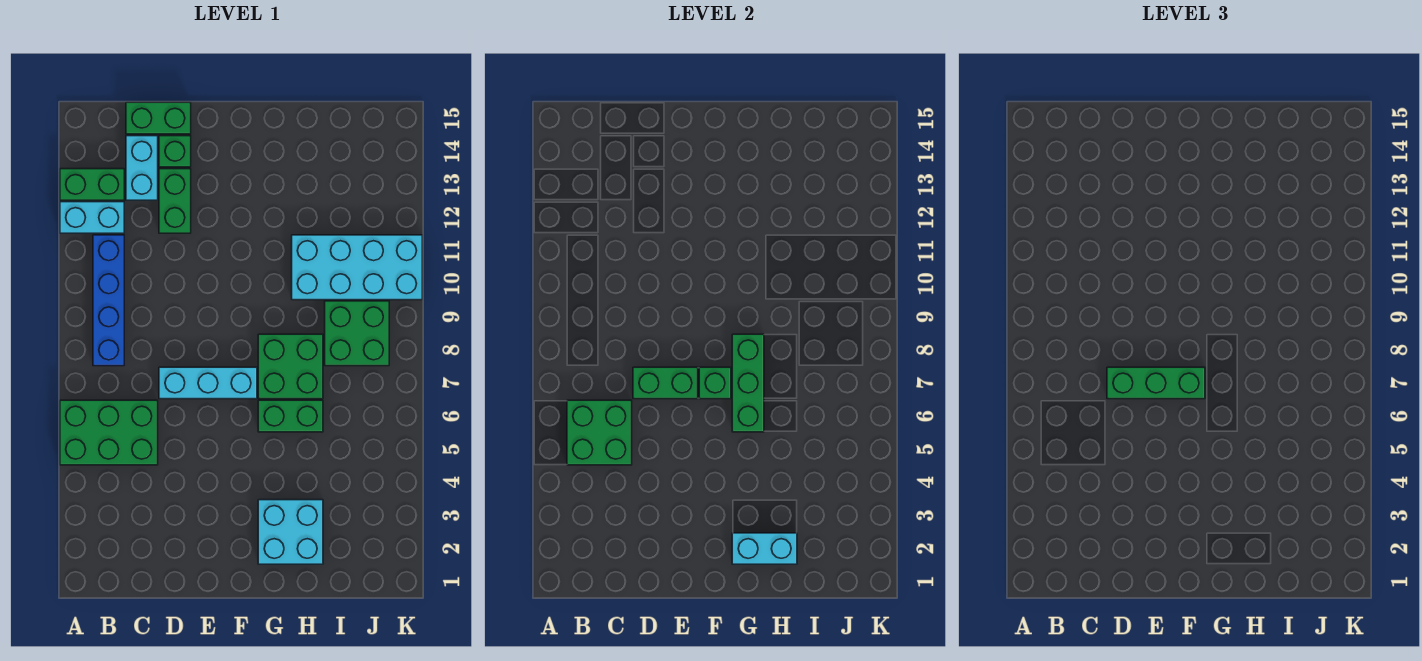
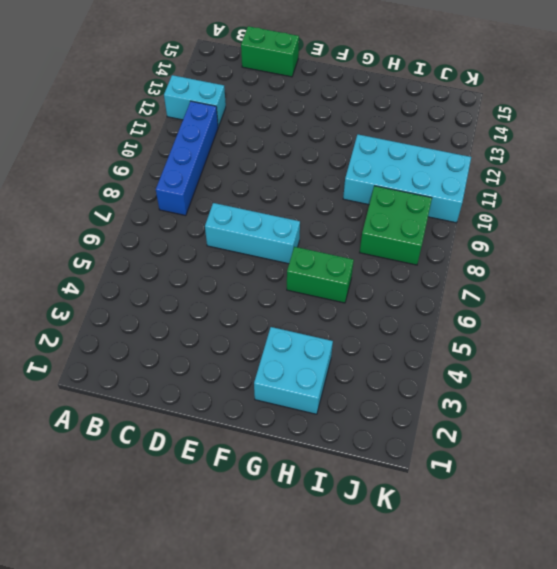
none -> green brick A5:C6 level 1
none -> green brick A13:B13 level 1
none -> cyan brick C13:C14 level 1

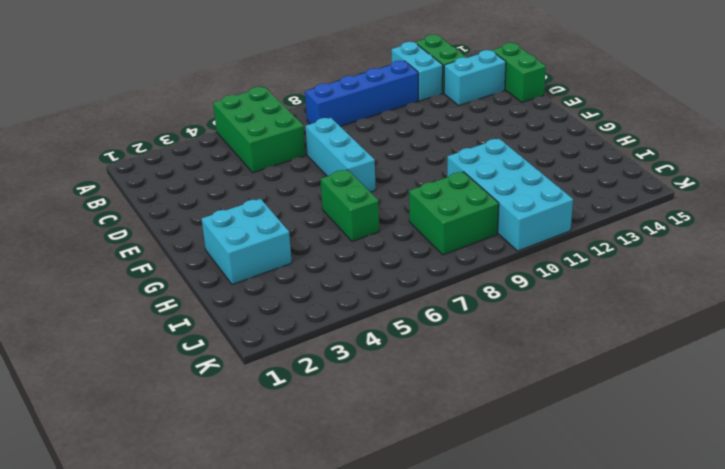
none -> green brick D12:D13 level 1
none -> green brick D14 level 1
none -> green brick G7:H8 level 1

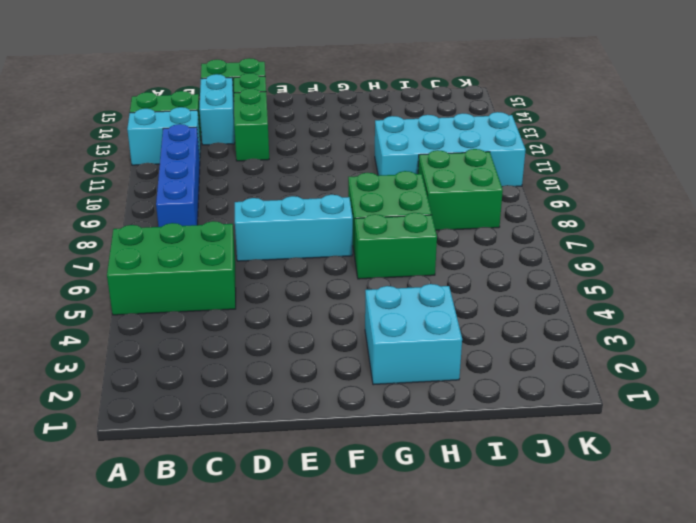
none -> green brick B5:C6 level 2
none -> green brick D7:E7 level 2
none -> green brick F7 level 2

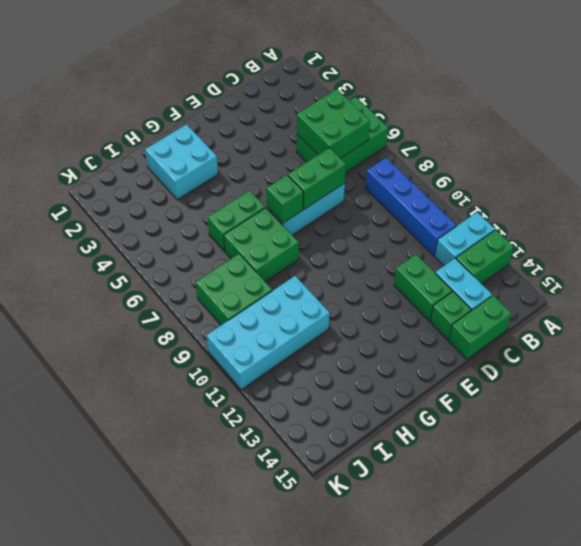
none -> cyan brick G2:H2 level 2
none -> green brick G6:G8 level 2
none -> green brick D7:F7 level 3

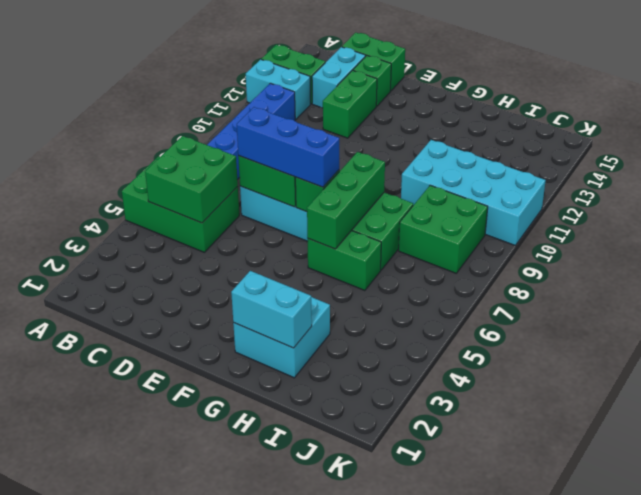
blue brick D7:F7 level 3 -> green brick D7:F7 level 3

